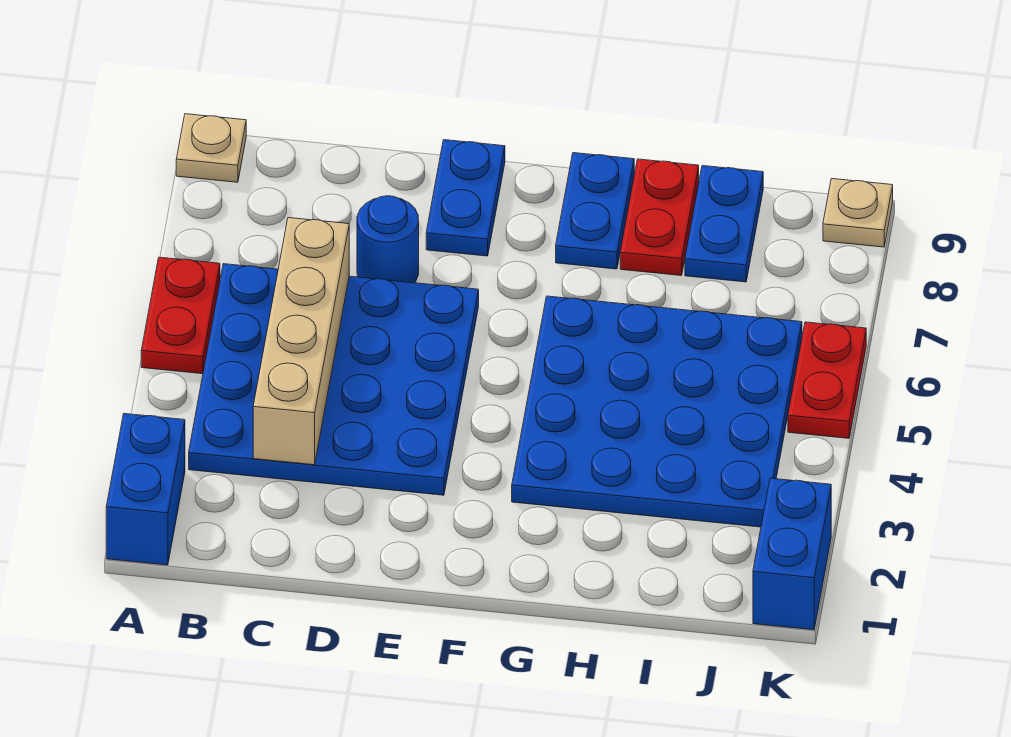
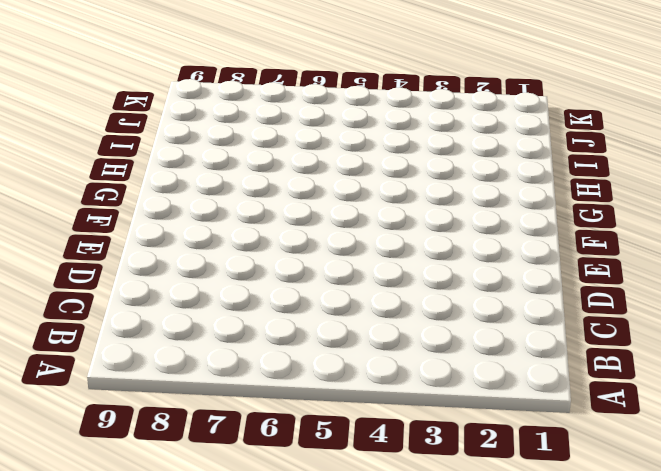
none -> blue brick A1:A2 level 1
none -> red plate A5:A6 level 1
none -> tan plate A9 level 1

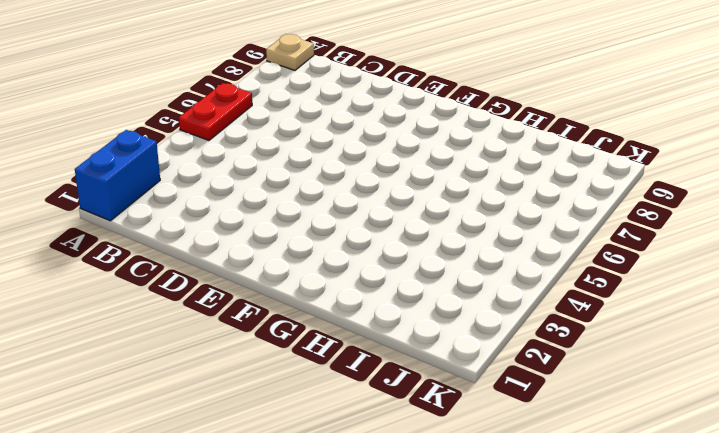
none -> blue plate B3:E6 level 1
none -> blue round brick D7 level 1
none -> blue plate E8:E9 level 1

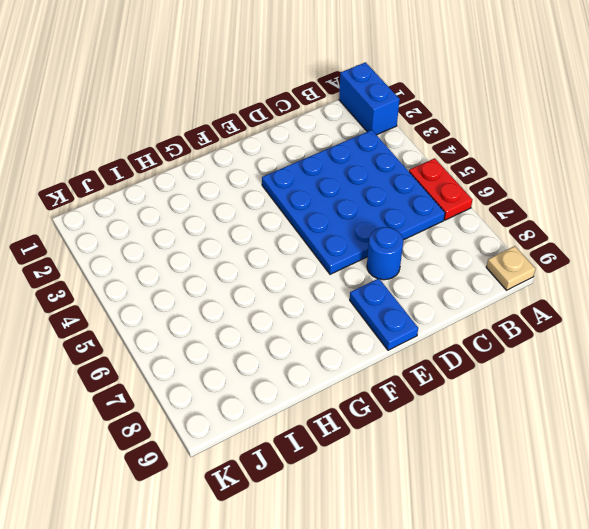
none -> blue plate G3:J6 level 1
none -> blue plate G8:G9 level 1
none -> red plate H8:H9 level 1

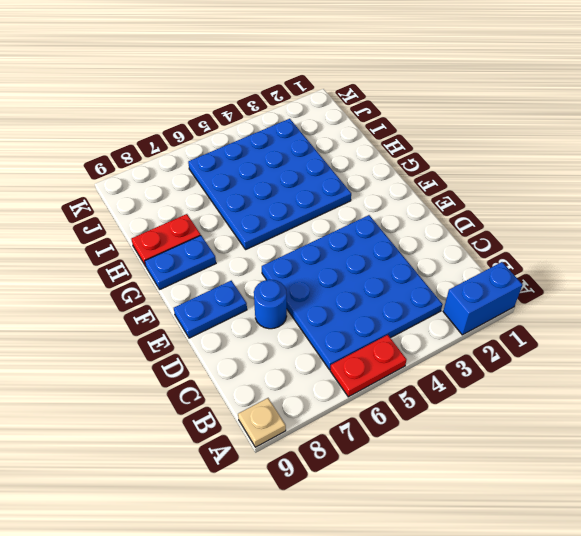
none -> blue plate I8:I9 level 1
none -> blue brick K1:K2 level 1
none -> red plate K5:K6 level 1

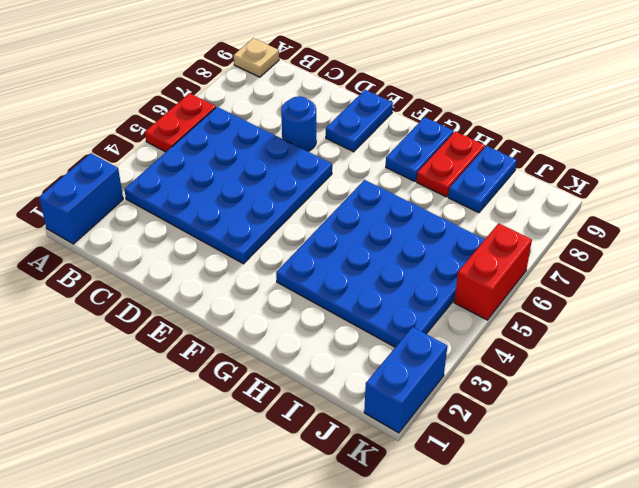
red brick K5:K6 level 1 -> red plate K5:K6 level 1
none -> tan plate K9 level 1
none -> tan brick C3:C6 level 2

